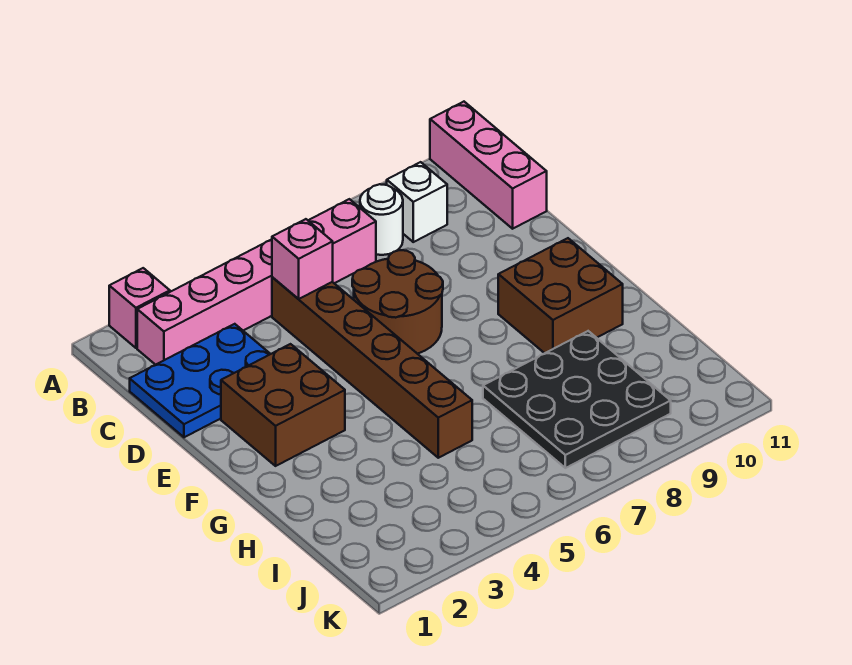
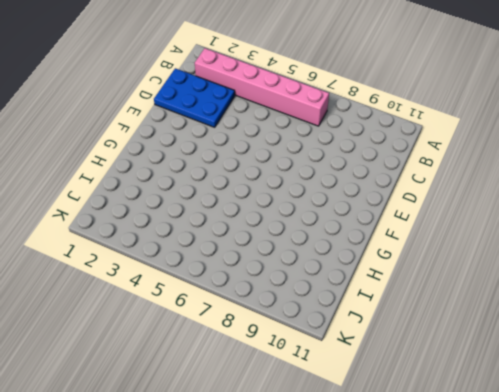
none -> pink brick A2 level 1
none -> pink brick A11:C11 level 1
none -> white round brick B8 level 1

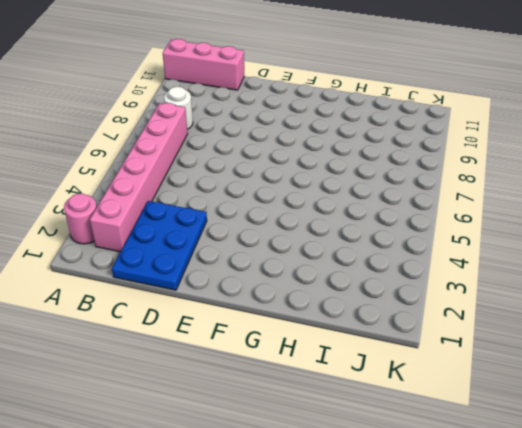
pink round brick A2 level 1 -> pink brick A2 level 1
none -> white brick B9 level 1
none -> brown brick C5:H5 level 1
none -> brown round brick D6:E7 level 1

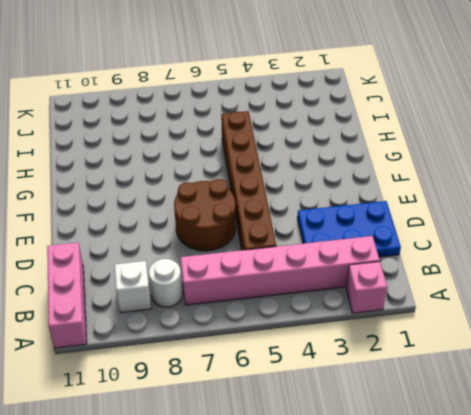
none -> brown brick E2:F3 level 1
none -> brown brick F9:G10 level 1
none -> black plate H7:J9 level 1

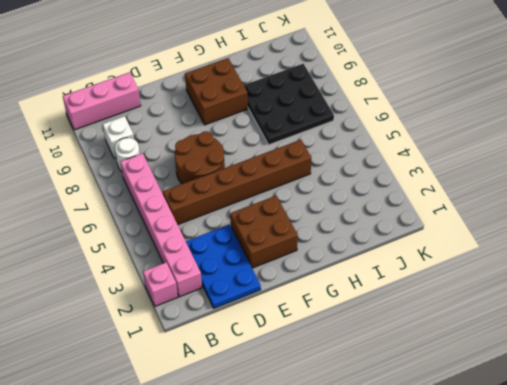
none -> pink brick C5 level 2

